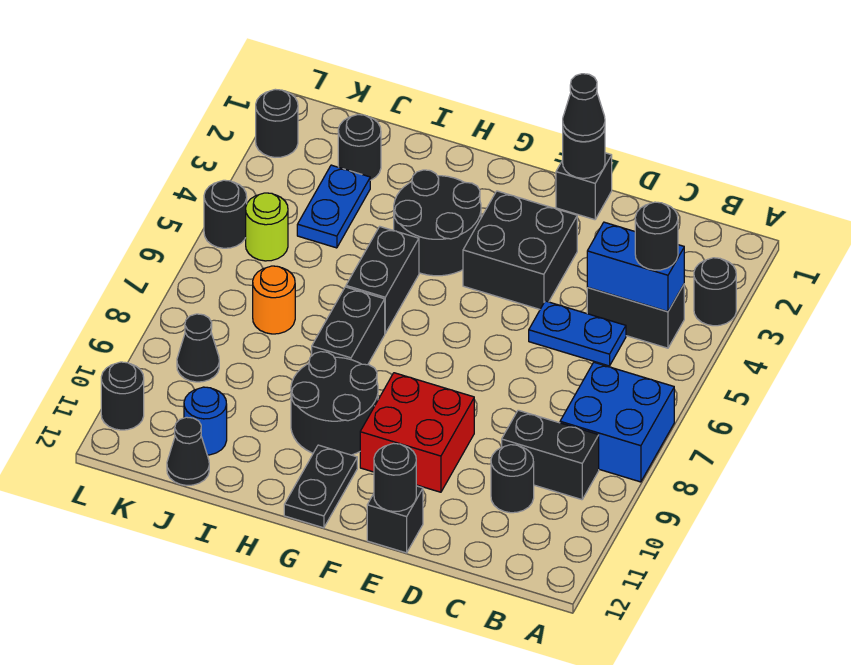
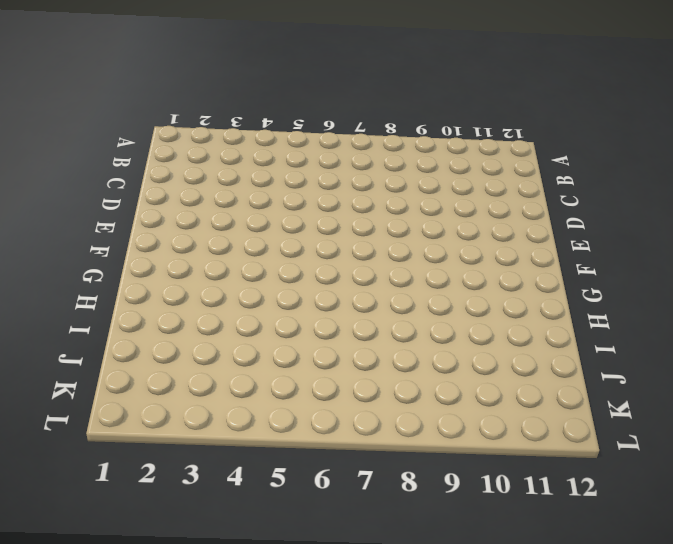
none -> black round brick A3 level 1
none -> blue brick A7:B8 level 1
none -> black brick B4:C4 level 1
none -> black brick B9:C9 level 1

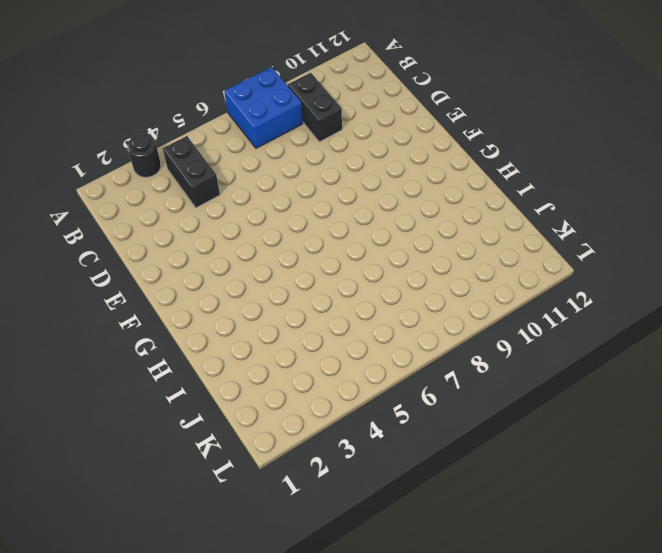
none -> blue plate C5:D5 level 1
none -> black round brick C10 level 1
none -> black brick E1 level 1
none -> black brick E3:F4 level 1

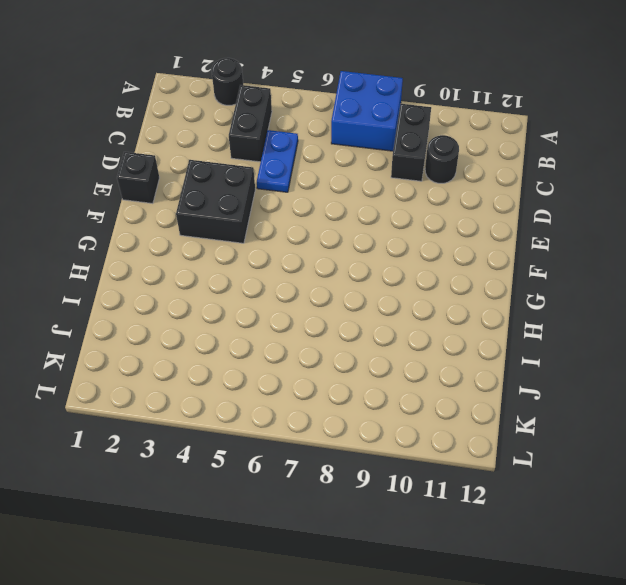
none -> red brick E9:F10 level 1
none -> black brick E12 level 1
none -> black round brick G3:H4 level 1
none -> black round brick G9:H10 level 1

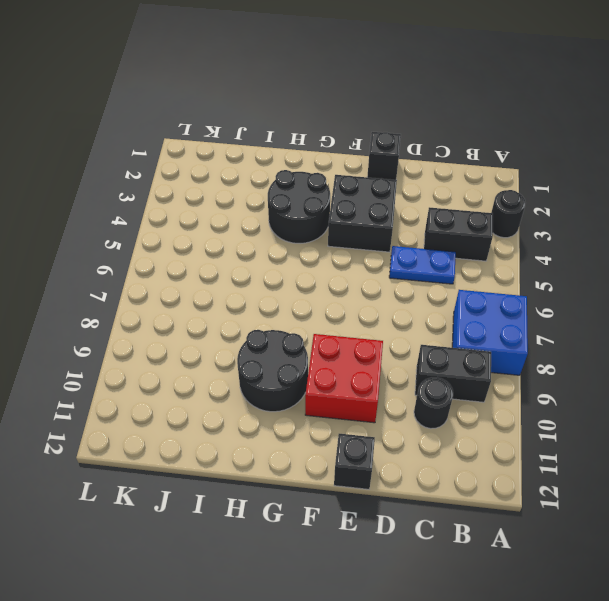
none -> black plate G11:G12 level 1
none -> black brick H5:H6 level 1
none -> black brick H7:H8 level 1
none -> black round brick J2 level 1

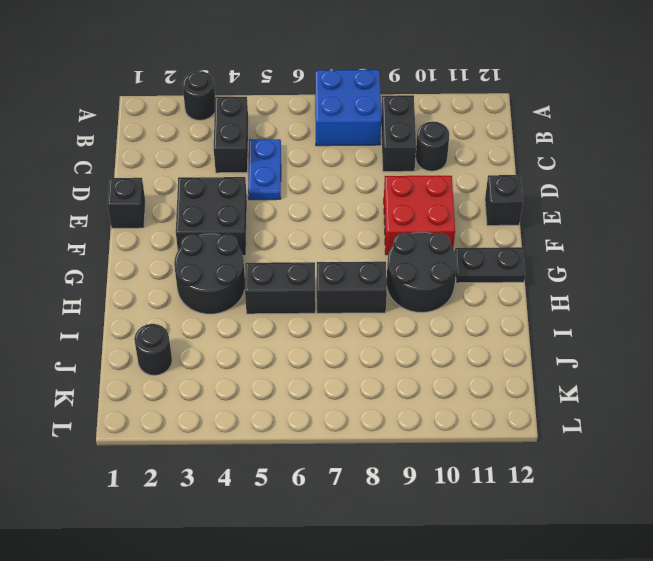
none -> blue plate J3:J4 level 1
none -> orange round brick J7 level 1
none -> blue round brick J11 level 1
none -> black cone J12 level 1

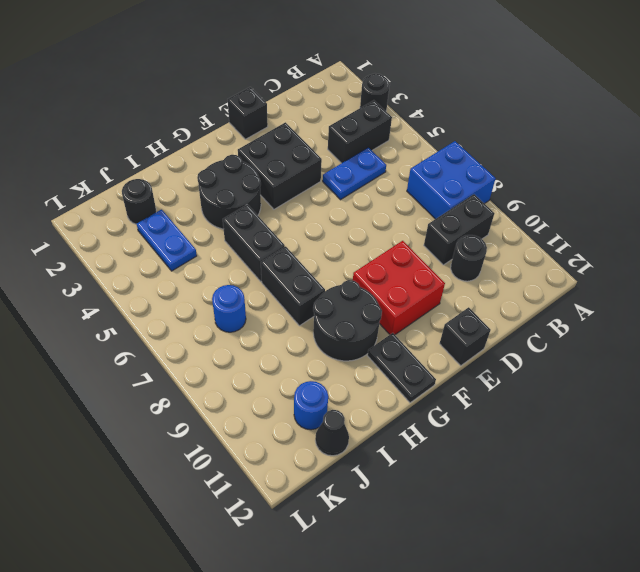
blue round brick J7 level 1 -> orange round brick J7 level 1
none -> lime round brick K5 level 1
none -> black cone K9 level 1
none -> black round brick L2 level 1
none -> black round brick L5 level 1

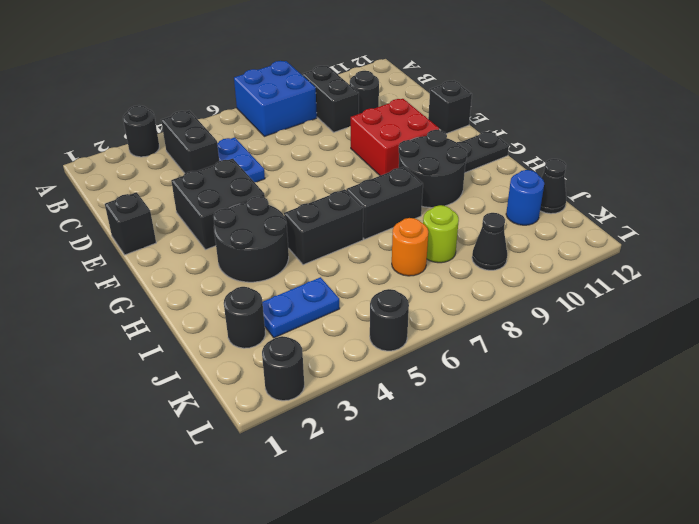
lime round brick J8 level 1 -> lime round brick K5 level 1
none -> black round brick L11 level 1
none -> blue brick B4:C4 level 2
none -> black round brick E1 level 2
none -> black round brick E12 level 2

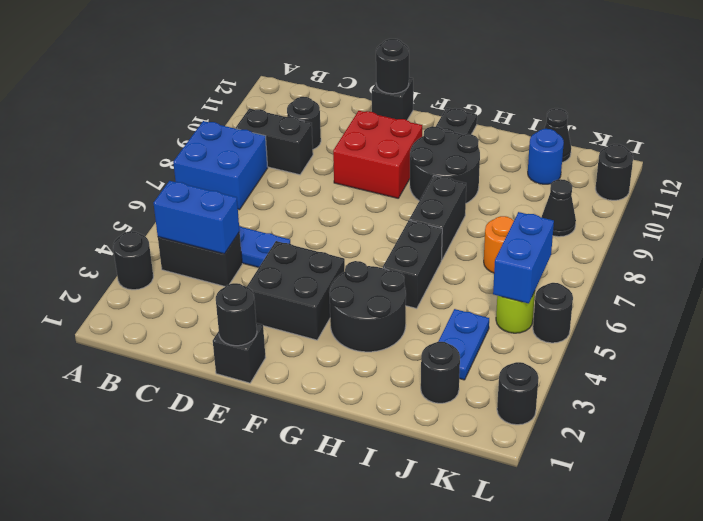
blue brick K5:K6 level 2 -> none
none -> black round brick B4 level 3
none -> black cone E1 level 3

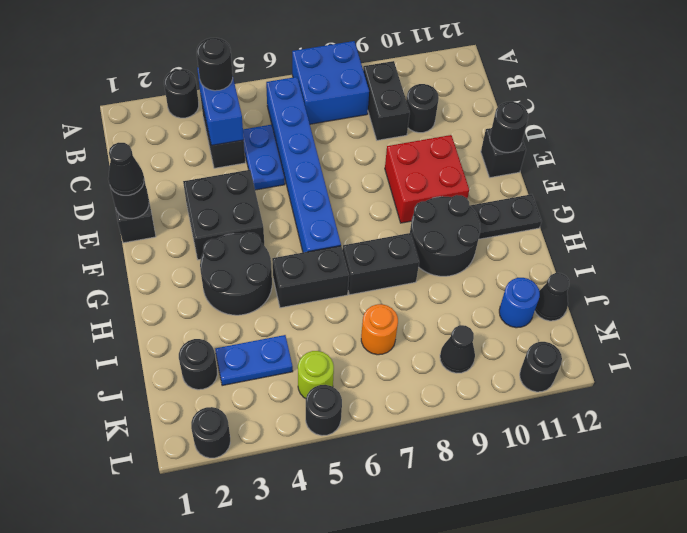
blue brick B6:G6 level 1 -> none

